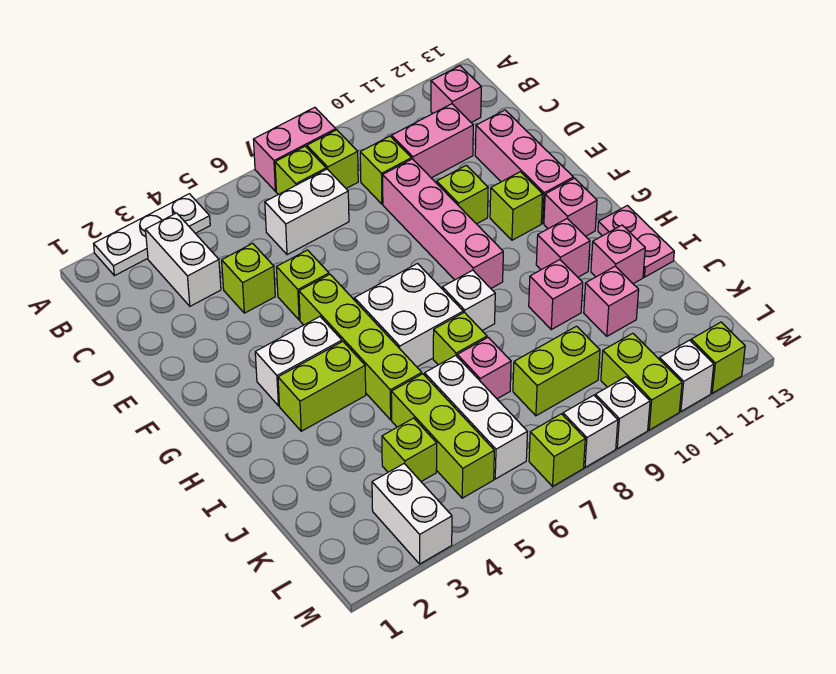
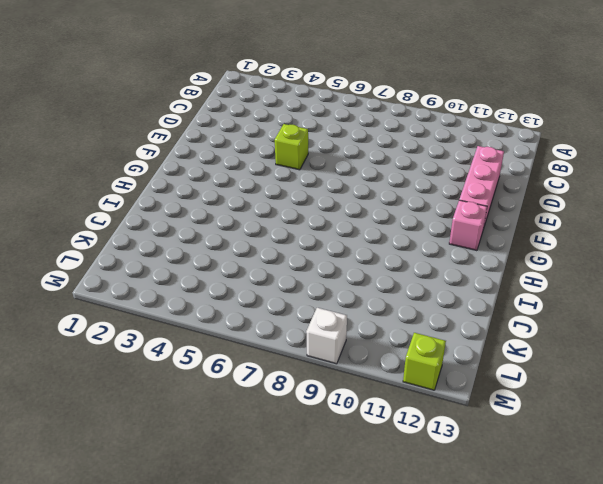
none -> white plate A2:A4 level 1
none -> pink brick A7:A8 level 1
none -> white brick B3:C3 level 1
none -> lime brick B7 level 1

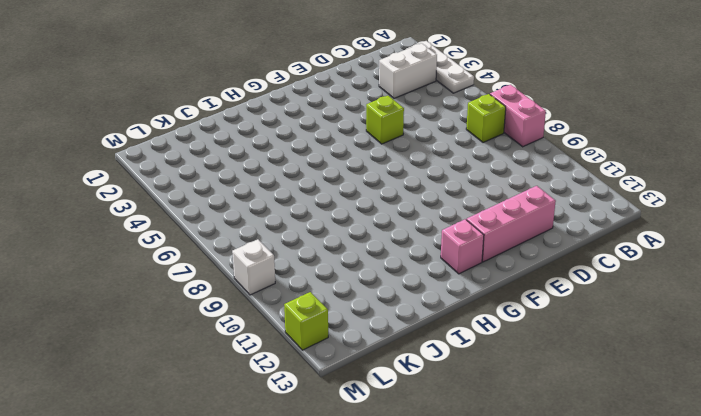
none -> lime brick B8 level 1
none -> pink brick B12 level 1
none -> white brick C6:C7 level 1
none -> lime brick C9 level 1

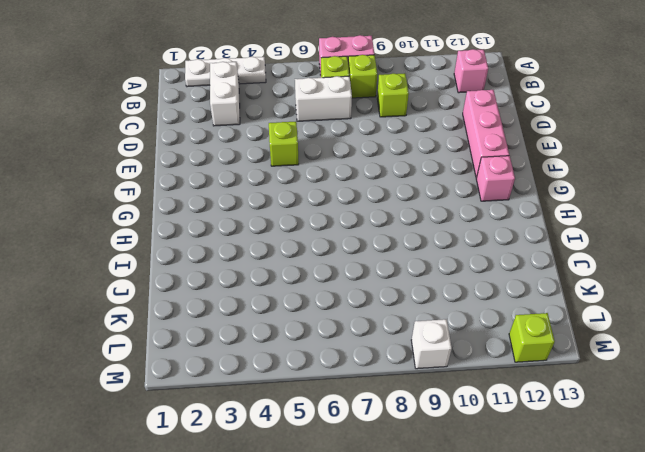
none -> pink brick C10:C11 level 1
none -> lime brick D4 level 1
none -> pink brick D9:G9 level 1
none -> lime brick E10 level 1

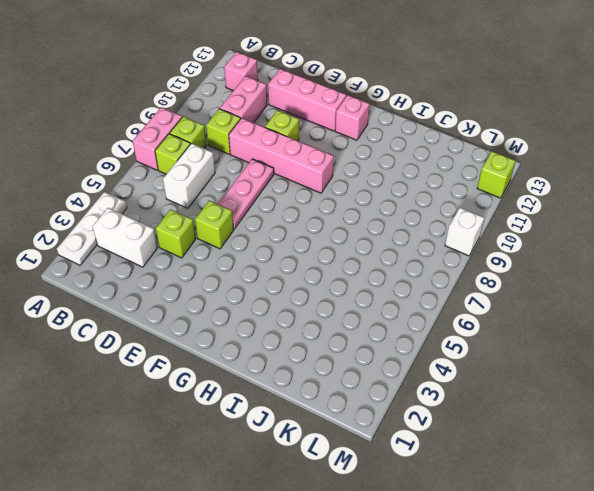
pink plate E6:E8 level 1 -> none
none -> lime brick F5:I5 level 1
none -> lime brick F11 level 1
none -> white brick G3:G4 level 1
none -> white brick G6:H7 level 1

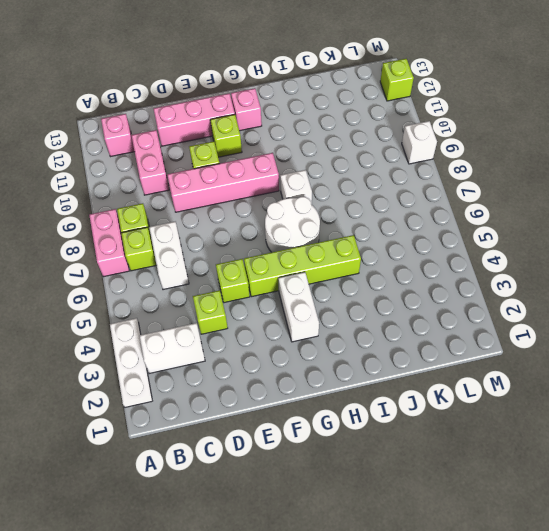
white round brick G6:H7 level 1 -> white brick G6:H7 level 1
none -> lime brick C9 level 1
none -> lime brick H3:H4 level 1
none -> pink brick H11 level 1
none -> pink plate H13:I13 level 1

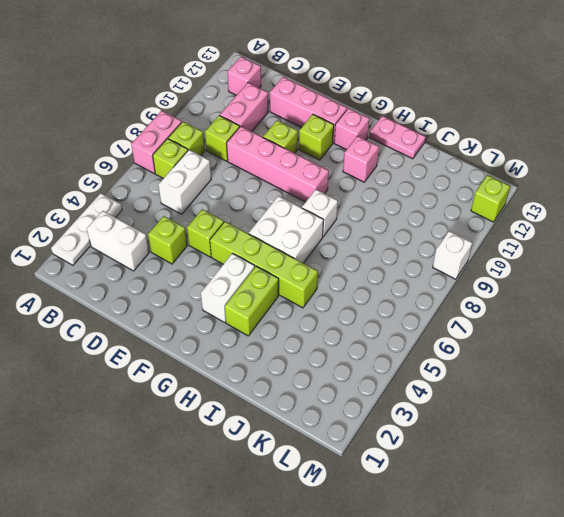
none -> lime brick I7 level 1
none -> pink brick I10 level 1
none -> pink brick I12 level 1
none -> lime brick J5:L5 level 1

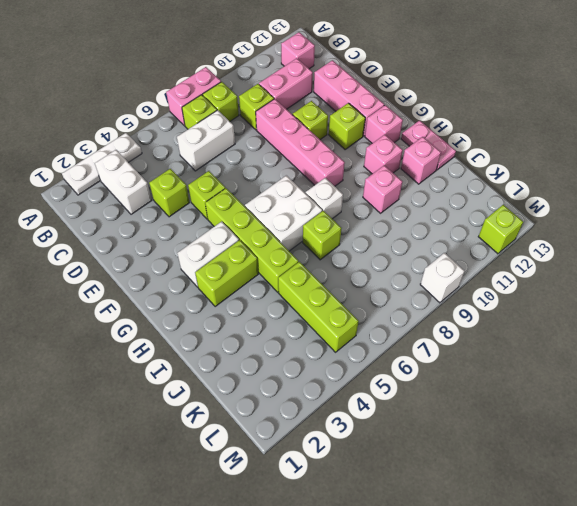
none -> white brick J6:L6 level 1
none -> pink brick J7 level 1
none -> pink brick J11 level 1
none -> lime brick K4 level 1

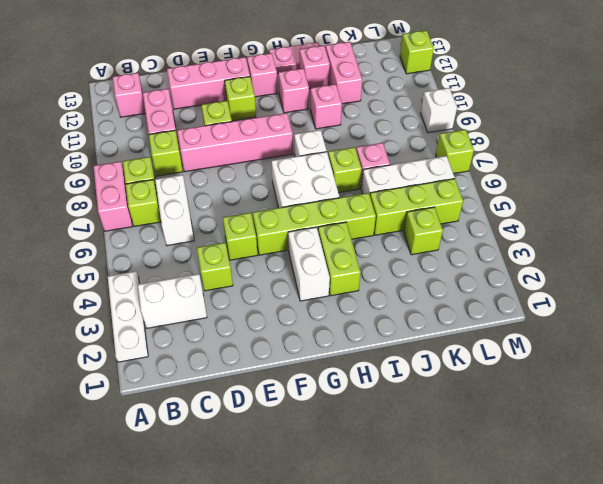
pink brick J11:J12 level 1 -> pink brick J11 level 1
none -> lime brick K8:K9 level 1
none -> white brick L3:M3 level 1
none -> lime brick L10:M10 level 1
none -> white brick M8 level 1

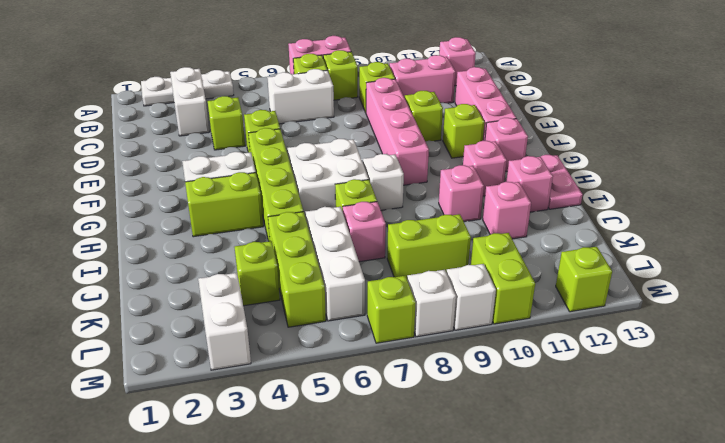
none -> white brick M11 level 1

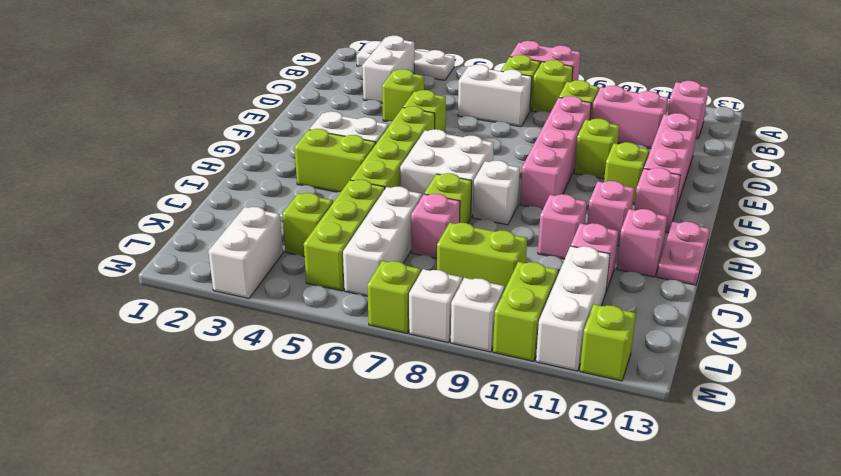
white brick K11:M11 level 1 -> white brick M11 level 1

